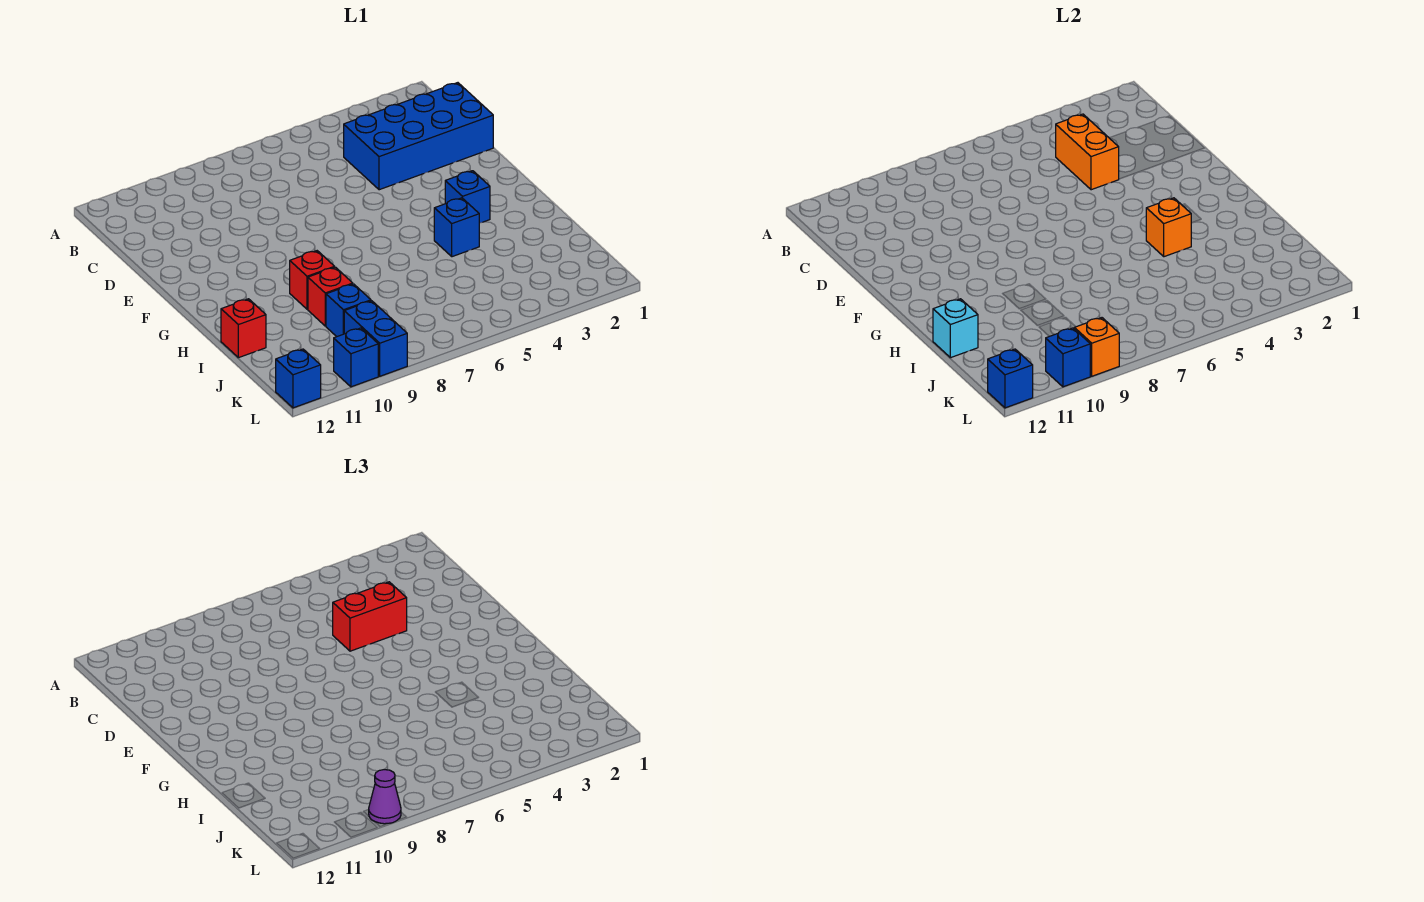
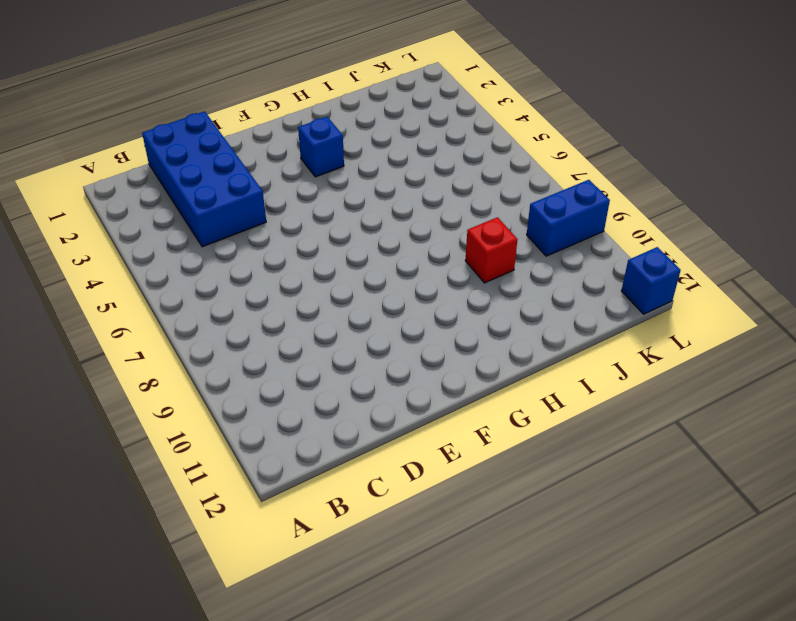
none -> blue brick H4 level 1
none -> red brick H9 level 1
none -> red brick I12 level 1

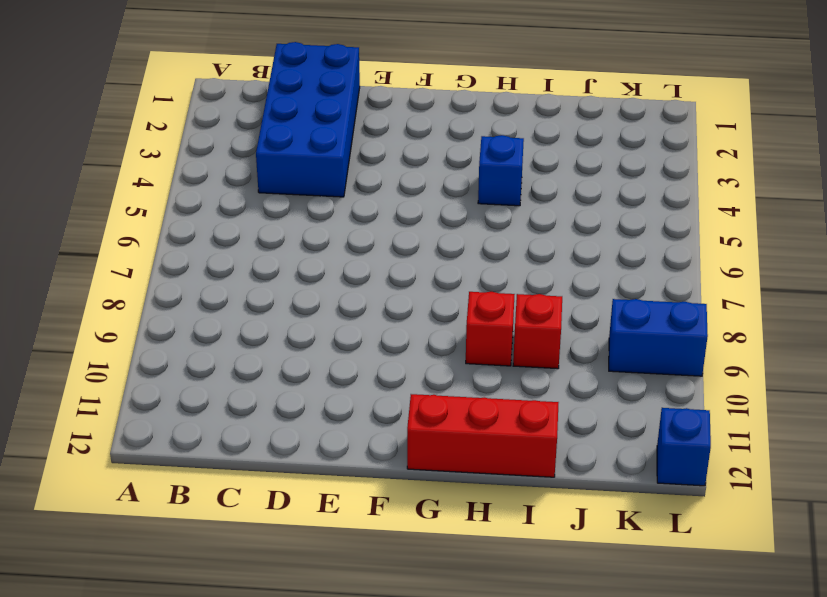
red brick G12:I12 level 1 -> red brick I12 level 1
none -> blue brick G3 level 1
none -> blue brick J9 level 1
none -> blue brick L10 level 1

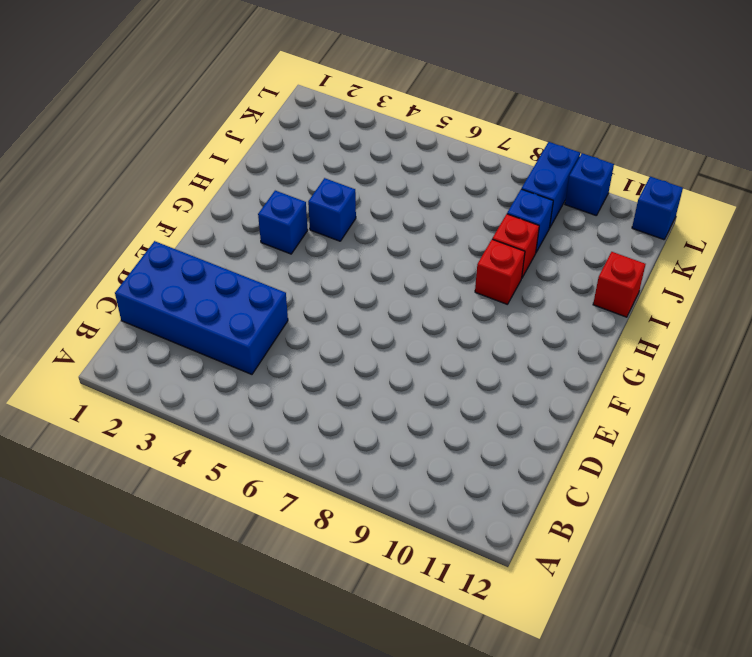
none -> orange brick C4:D4 level 2
none -> orange brick H4 level 2
none -> cyan brick I12 level 2

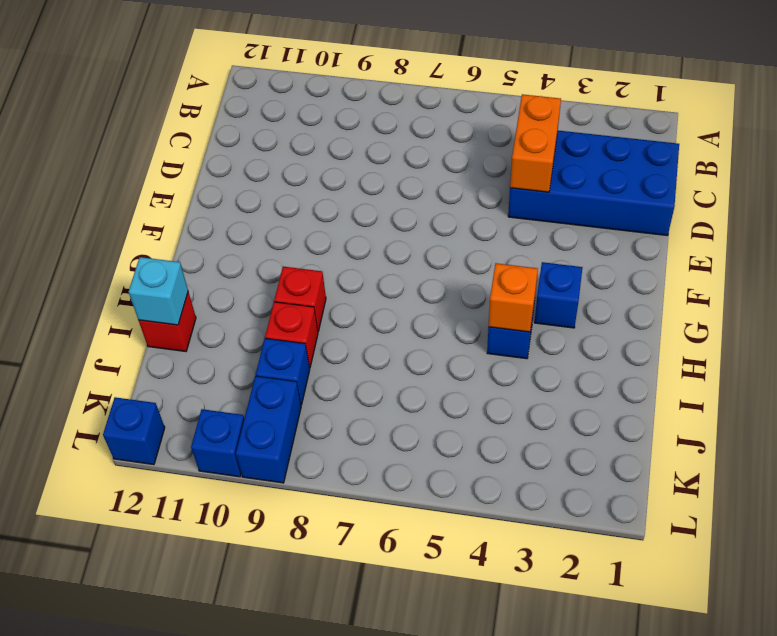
none -> orange brick L9 level 2
none -> blue brick L10 level 2
none -> blue brick L12 level 2

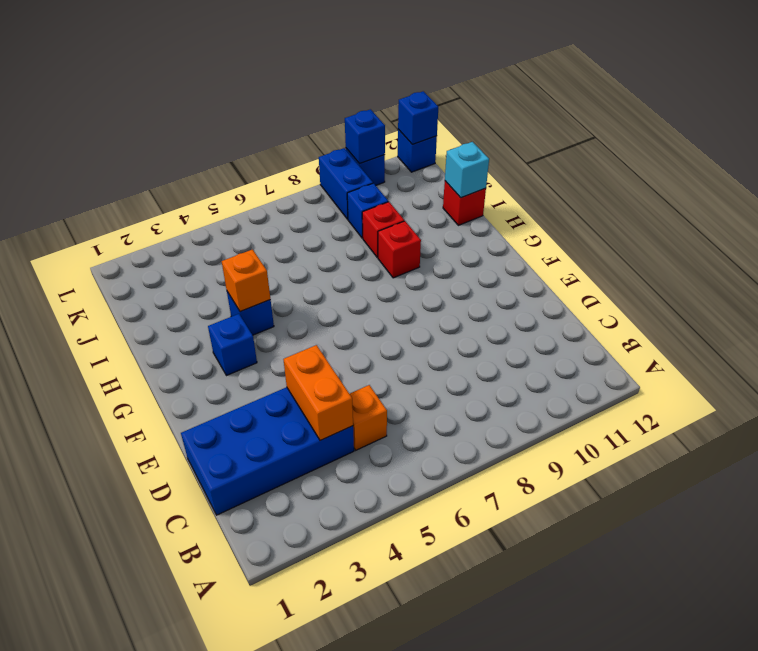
orange brick C5 level 1 -> orange brick L9 level 2
none -> red brick D4:D5 level 3
none -> purple cone L9 level 3

